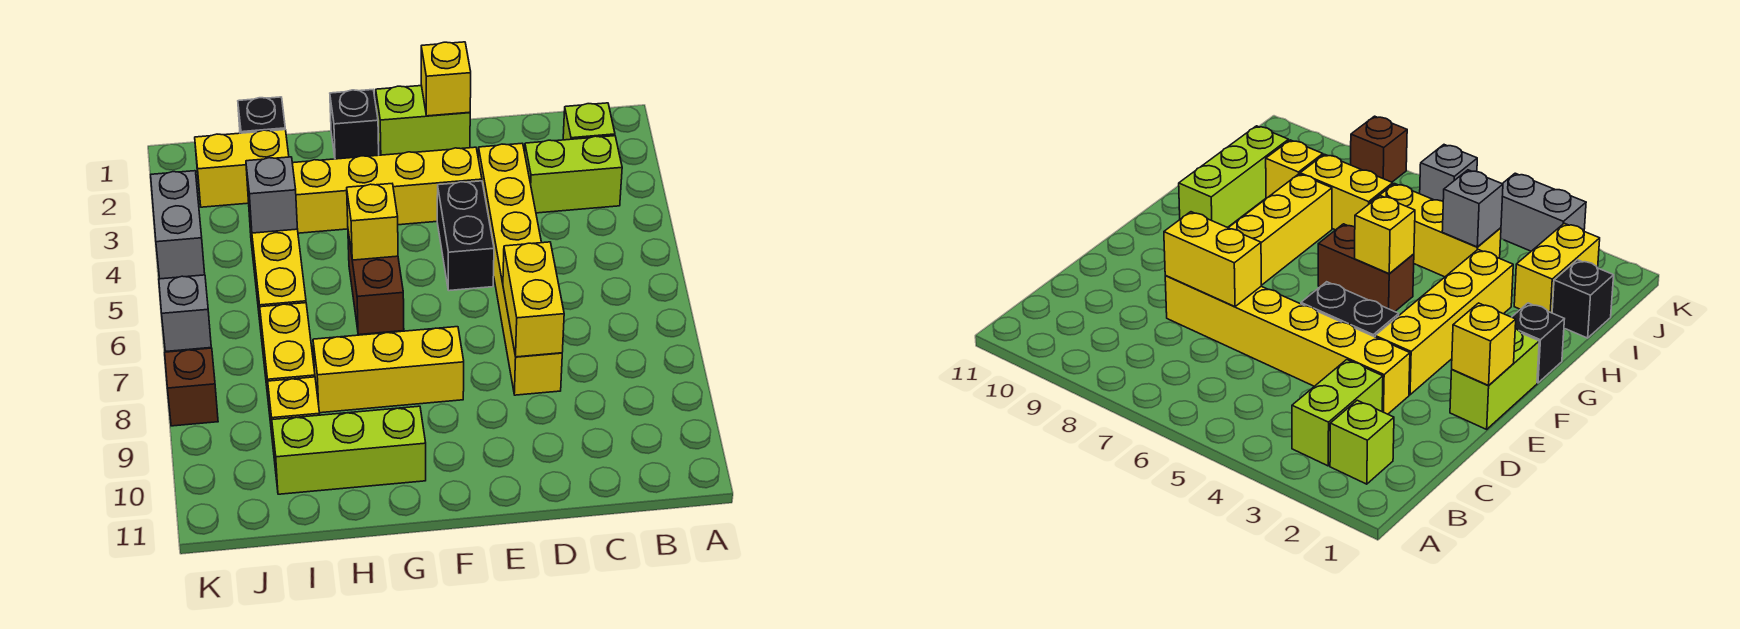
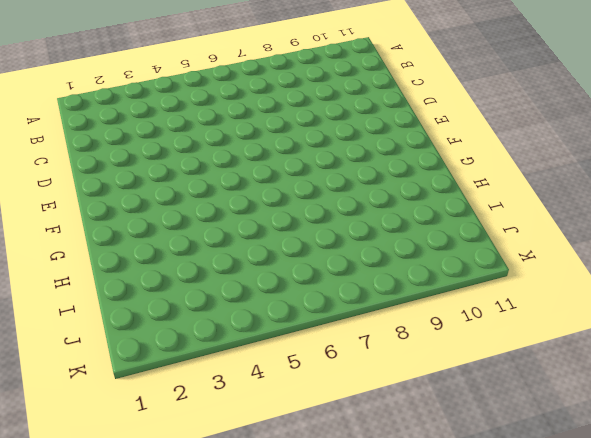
none -> lime brick B2 level 1
none -> lime brick B3:C3 level 1
none -> yellow brick D3:D8 level 1

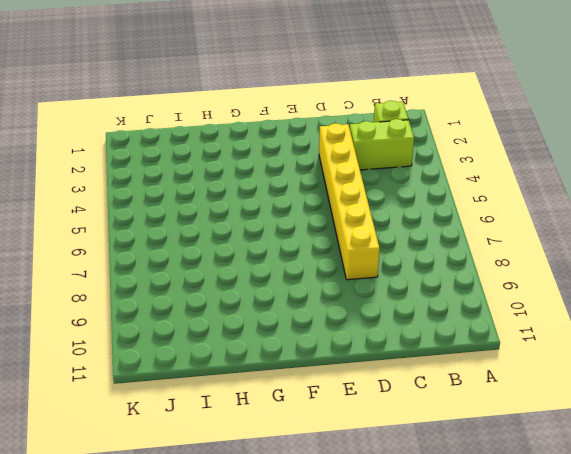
none -> lime brick E1:F1 level 1
none -> yellow brick E3:H3 level 1
none -> black brick E4:E5 level 1

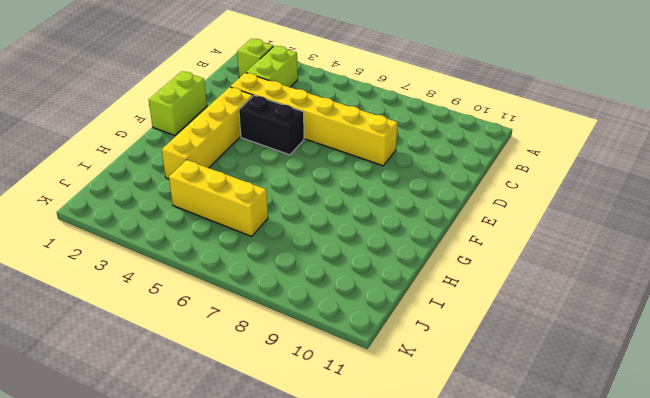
none -> yellow brick F8:H8 level 1
none -> black brick G1 level 1
none -> brown brick G5:G6 level 1

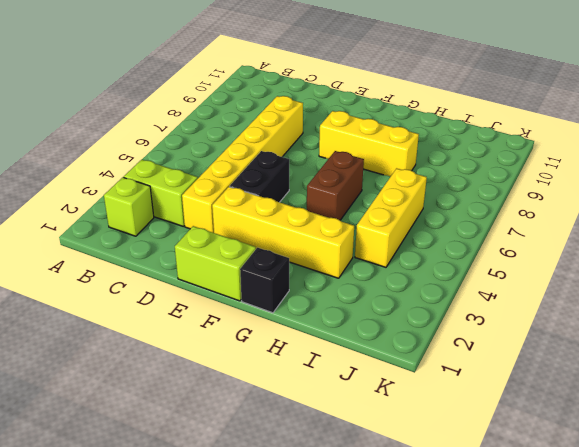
none -> lime brick G10:I10 level 1
none -> black brick I1 level 1
none -> yellow brick I2:J2 level 1

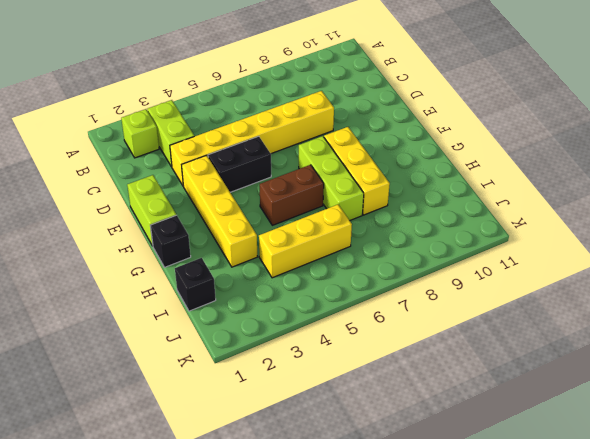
lime brick F7:H7 level 1 -> lime brick G10:I10 level 1
none -> yellow brick I2:J2 level 1
none -> yellow brick I7:I8 level 1
none -> yellow brick I9 level 1

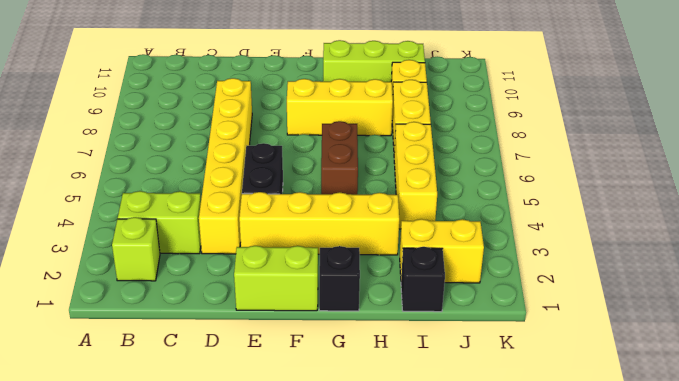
none -> grey brick K3:K4 level 1
none -> grey brick K6 level 1
none -> brown brick K8 level 1

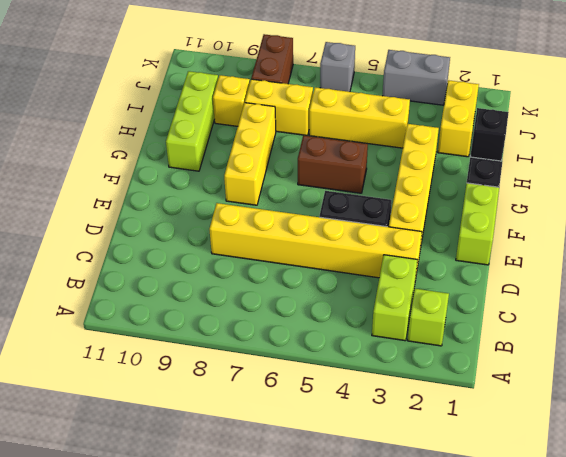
brown brick J8:K8 level 1 -> brown brick K8 level 1
none -> yellow brick D7:D8 level 2
none -> yellow brick E1 level 2
none -> yellow brick G5 level 2

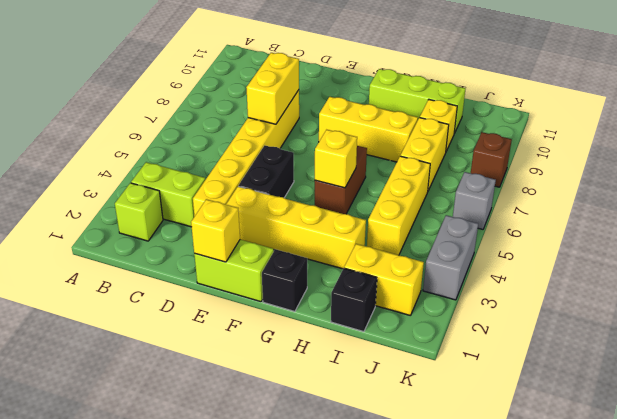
none -> grey brick I4 level 2

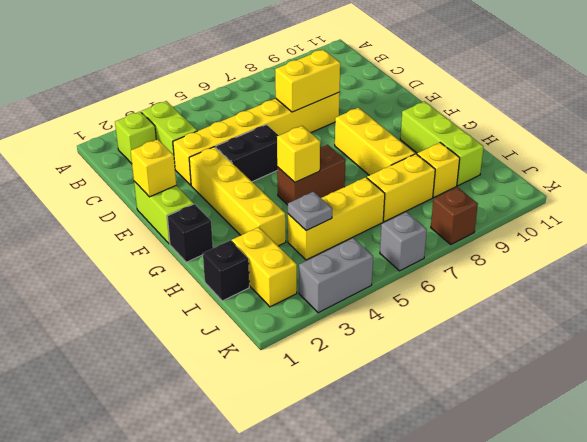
grey plate I4 level 2 -> grey brick I4 level 2

